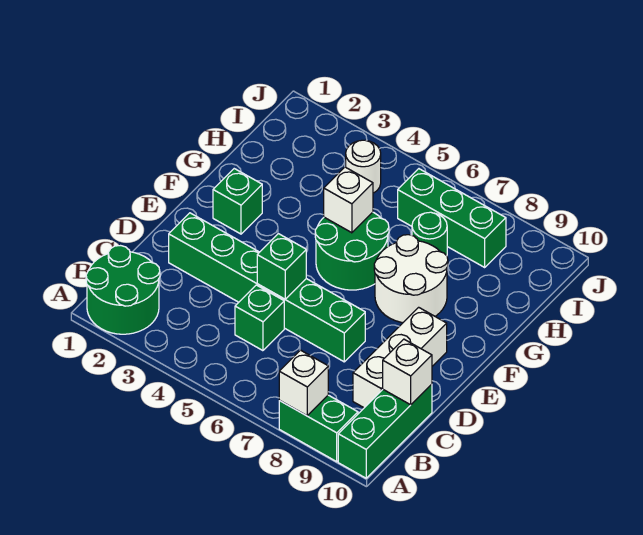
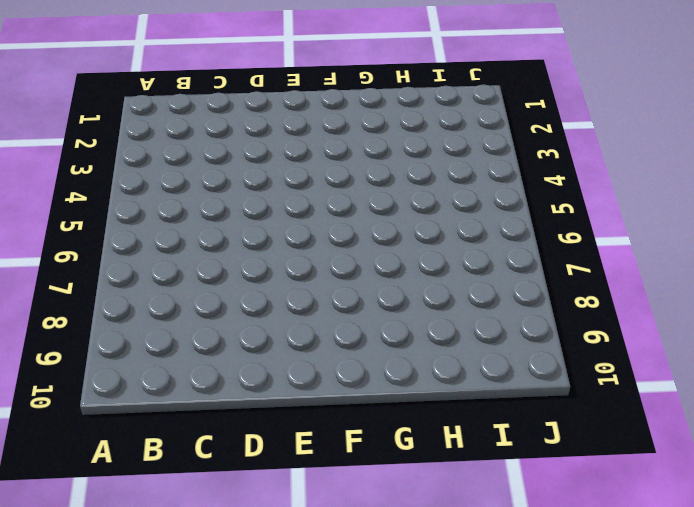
none -> green round brick A1:B2 level 1
none -> green brick A8:A9 level 1
none -> green brick A10:C10 level 1

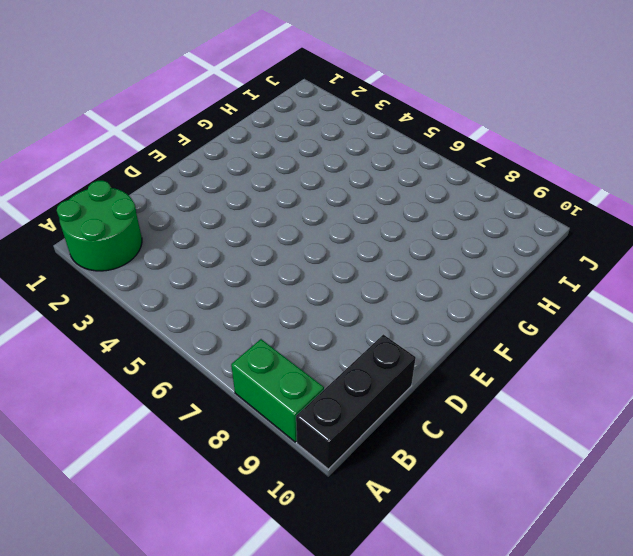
black brick A10:C10 level 1 -> green brick A10:C10 level 1
none -> green brick C5 level 1
none -> white brick C9:E9 level 1
none -> green brick D2:D7 level 1

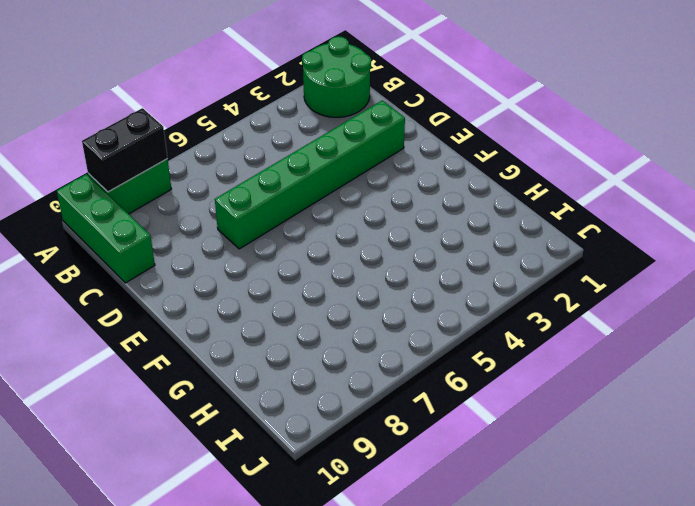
black brick A8:A9 level 2 -> white brick A8 level 2
none -> green brick C5 level 1
none -> white brick C9:E9 level 1
none -> green brick F2 level 1

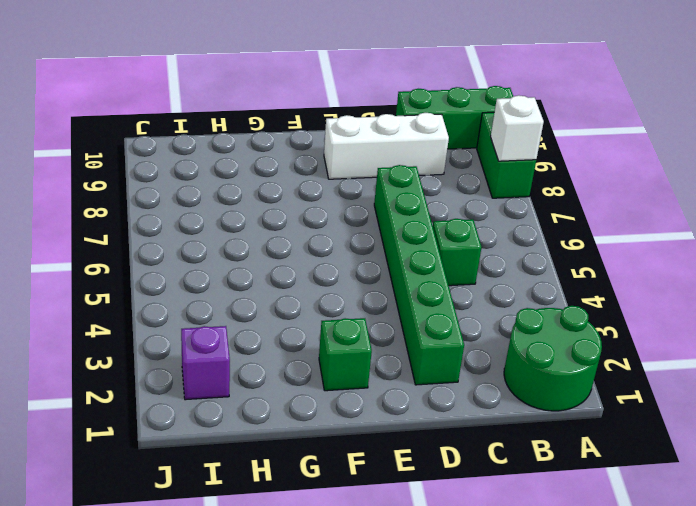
purple brick I2 level 1 -> none
none -> green round brick F5:G6 level 1
none -> white round brick F7:G8 level 1
none -> green round brick H7 level 1

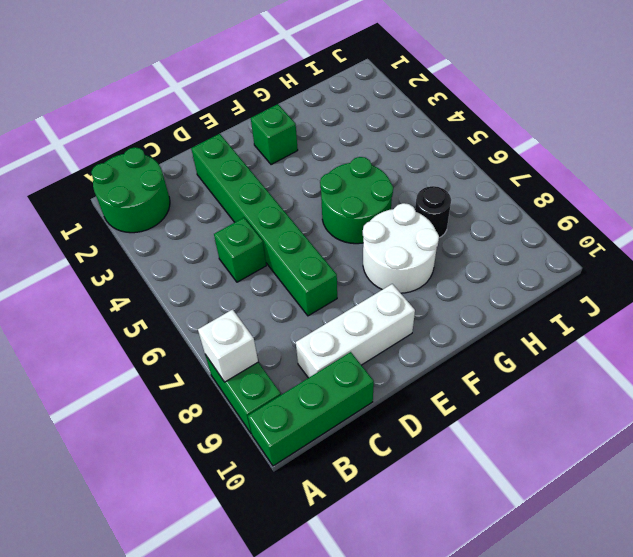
black round brick H7 level 1 -> green round brick H7 level 1
none -> white round brick I4 level 1
none -> green brick I6:I8 level 1
none -> white brick C10 level 2

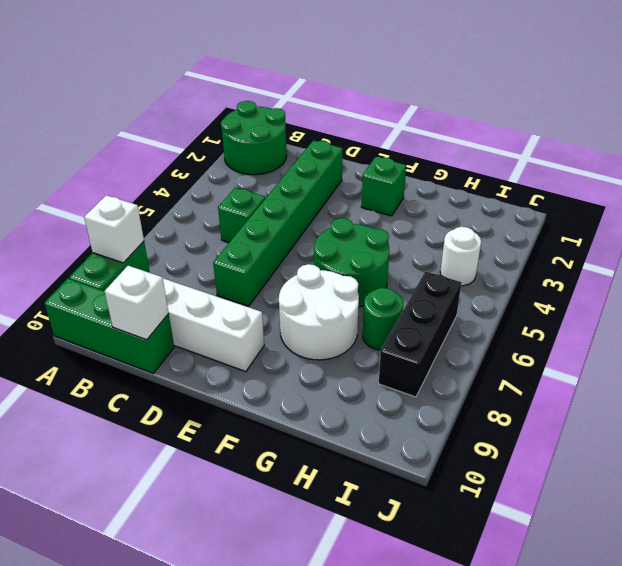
black brick I6:I8 level 1 -> green brick I6:I8 level 1
none -> green brick D5 level 2
none -> white brick G5 level 2

